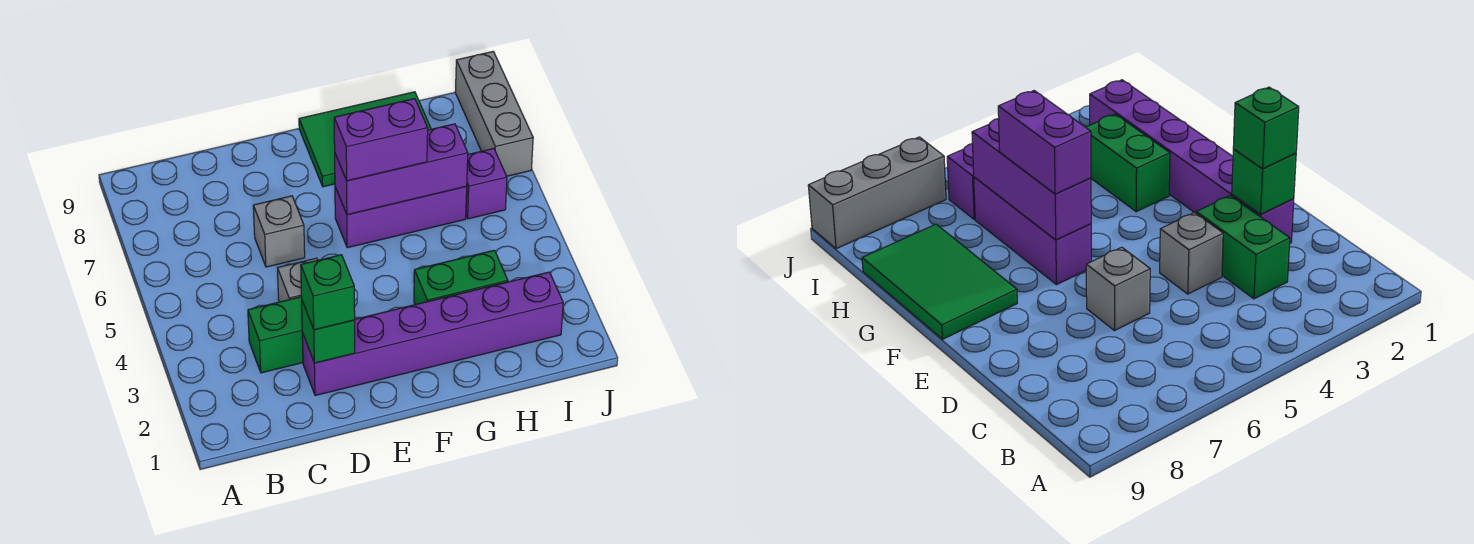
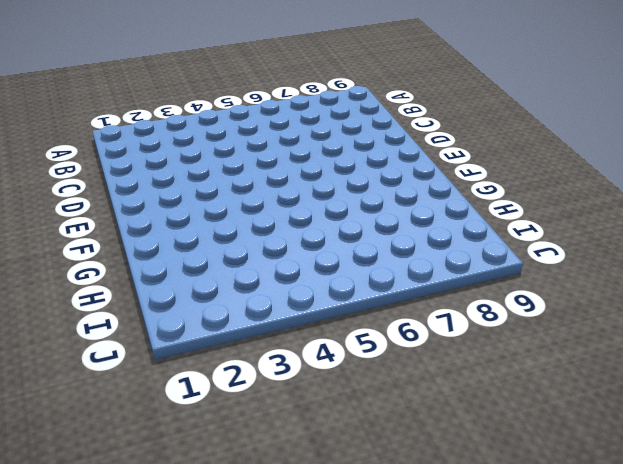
none -> green brick C3:D3 level 1
none -> purple brick D2:I2 level 1
none -> grey brick D4 level 1

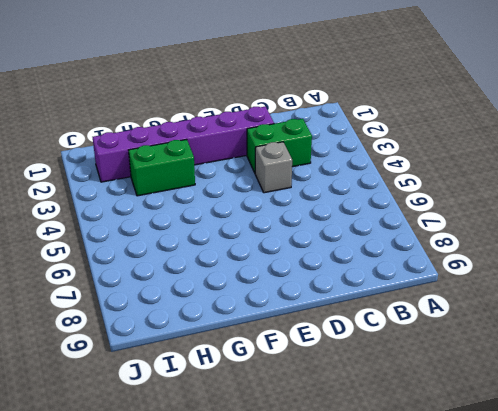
none -> grey brick D6 level 1
none -> purple brick F6:H6 level 1
none -> green tile F8:H9 level 1

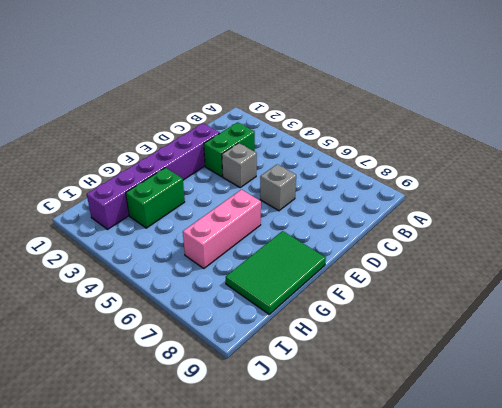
pink brick F6:H6 level 1 -> purple brick F6:H6 level 1
none -> purple brick I6 level 1
none -> grey brick J7:J9 level 1
none -> green brick D2 level 2

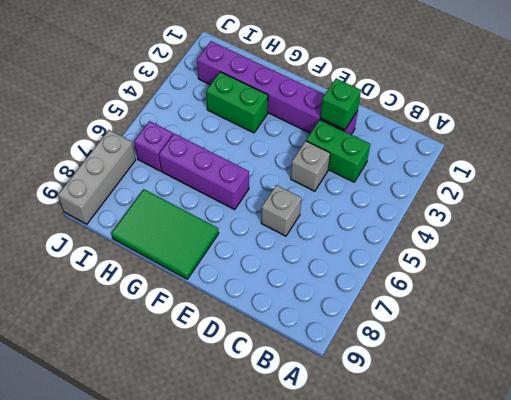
none -> purple brick F6:H6 level 2
none -> green brick D2 level 3
none -> purple brick F6:G6 level 3

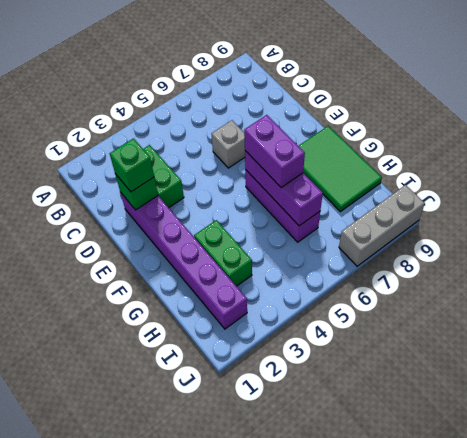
none -> grey brick D4 level 1
none -> purple brick I6 level 1

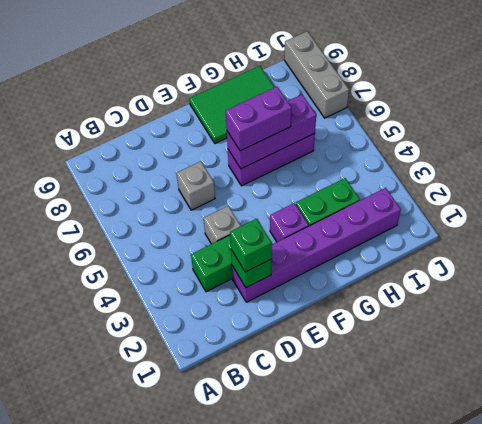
purple brick F3 level 1 -> purple brick I6 level 1

